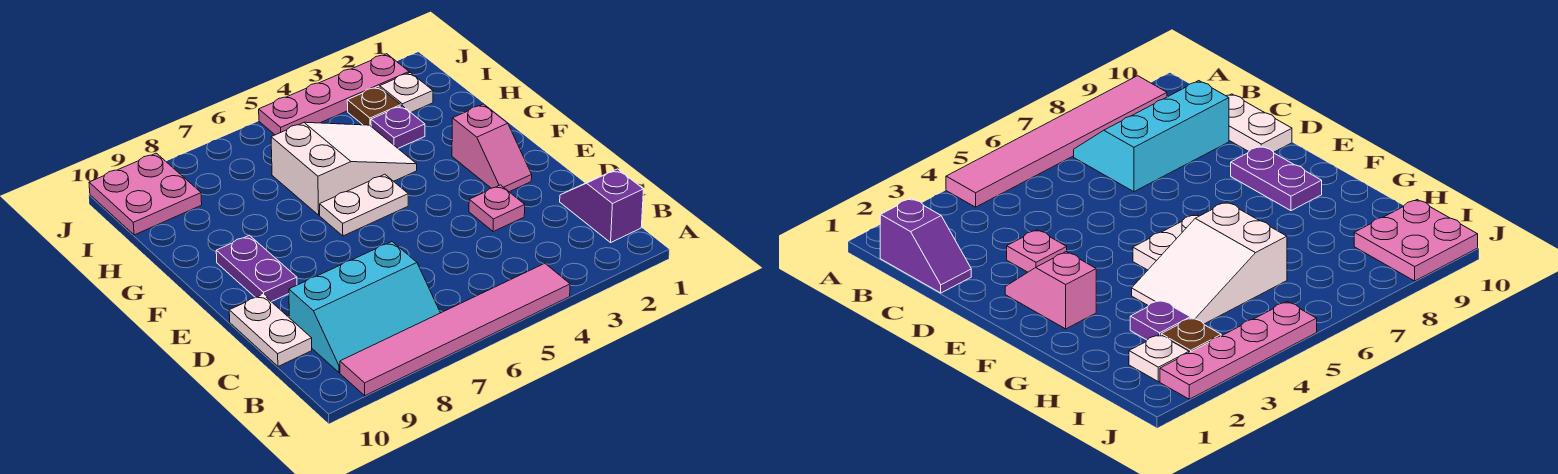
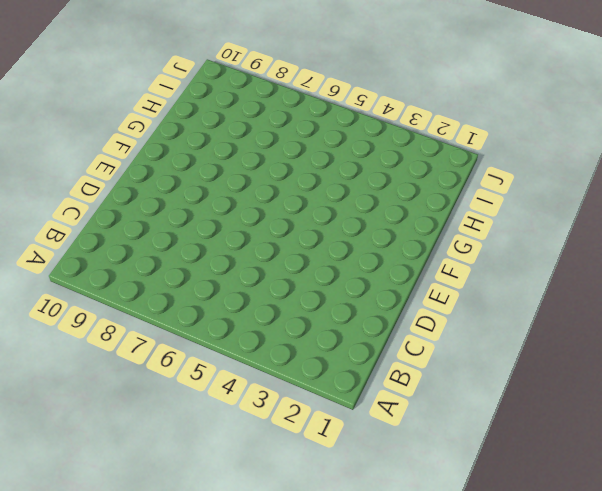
none -> pink tile A4:A9 level 1
none -> purple slope B1:C1 level 1 top B
none -> cyan slope B7:C9 level 1 top C

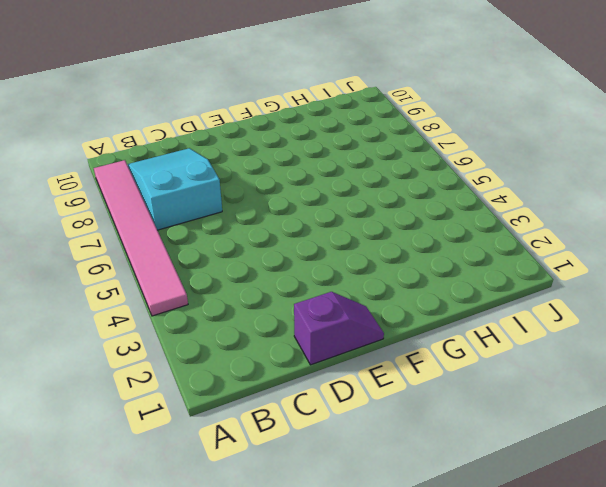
cyan slope B7:C9 level 1 top 7 -> cyan slope B7:C9 level 1 top C
purple slope D1:E1 level 1 top D -> purple slope B1:C1 level 1 top B
none -> white plate C10:D10 level 1
none -> pink plate D3 level 1
none -> pink slope E2:F2 level 1 top F

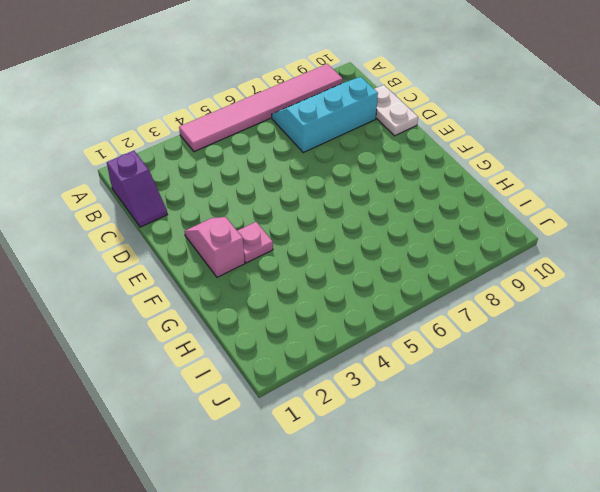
pink plate F3 level 1 -> pink plate D3 level 1
none -> purple plate E9:F9 level 1
none -> white plate F5:F6 level 1
none -> white slope G4:H6 level 1 top 6

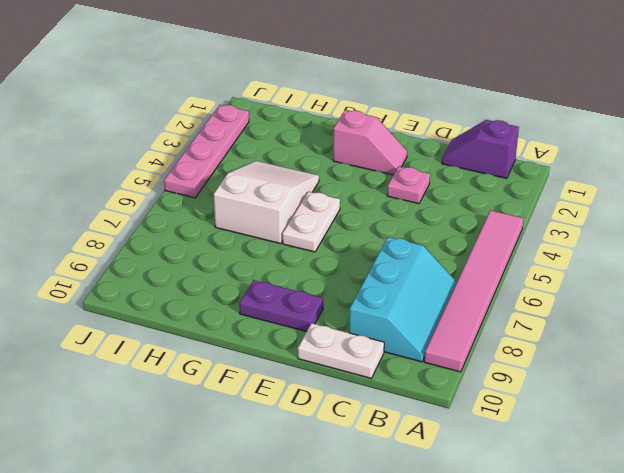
none -> purple plate H3 level 1
none -> white plate I2 level 1
none -> brown plate I3 level 1

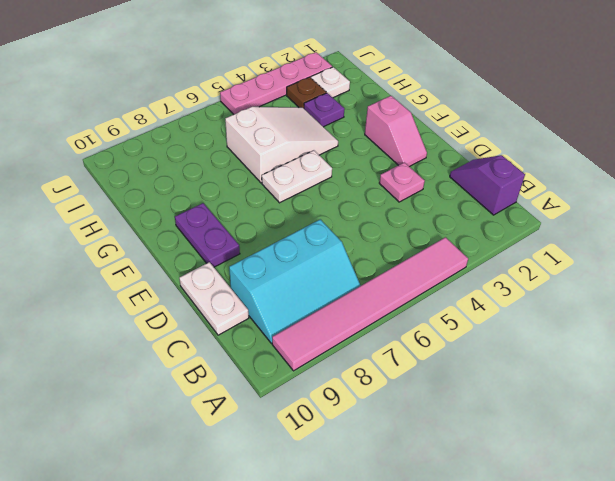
none -> pink plate I9:J10 level 1

